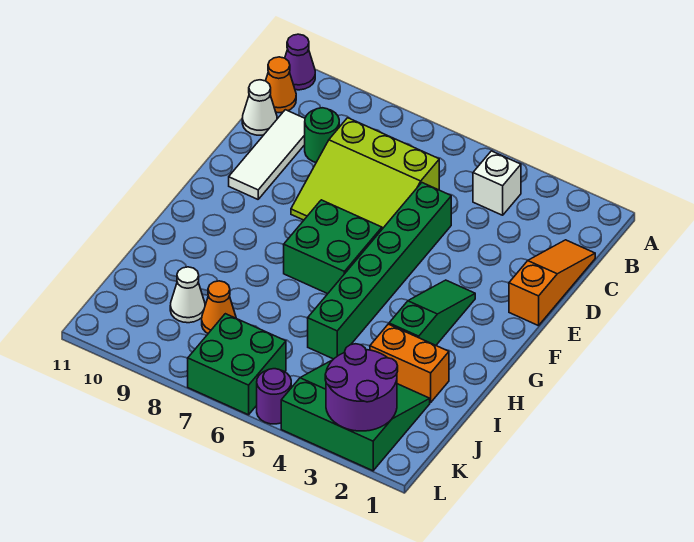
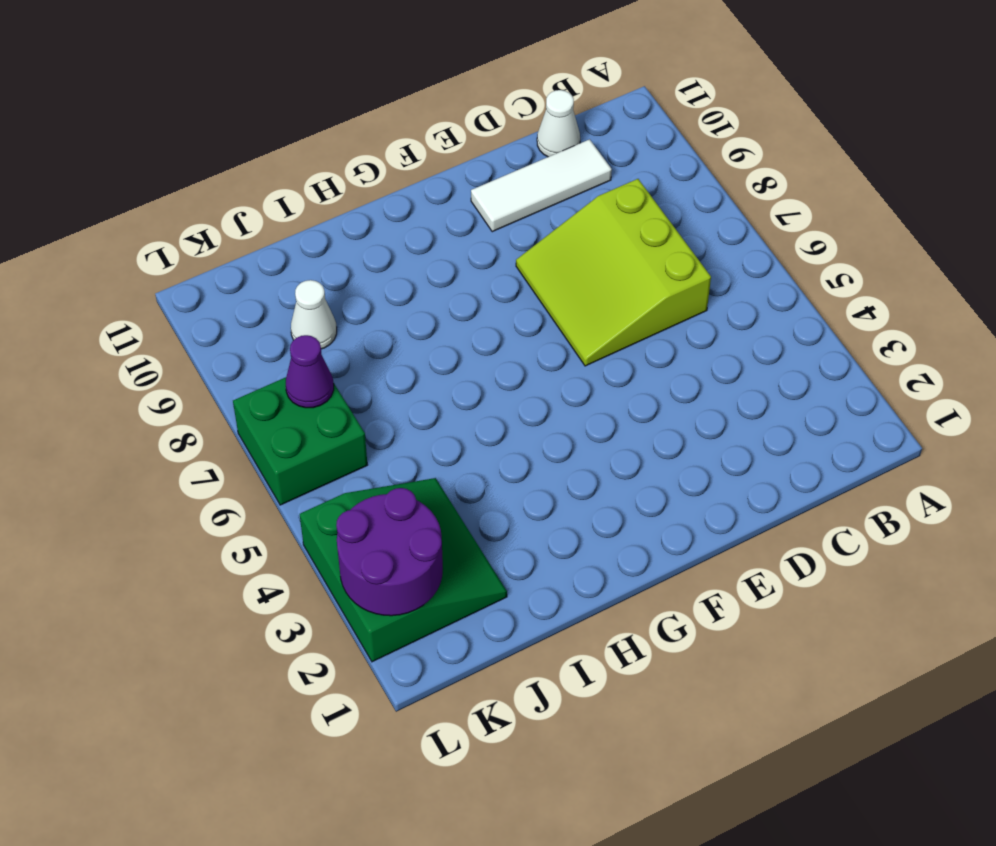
purple cone K7 level 2 -> purple cone A11 level 1
none -> white brick B4 level 1
none -> orange cone B11 level 1
none -> orange slope C1:E1 level 1 top E

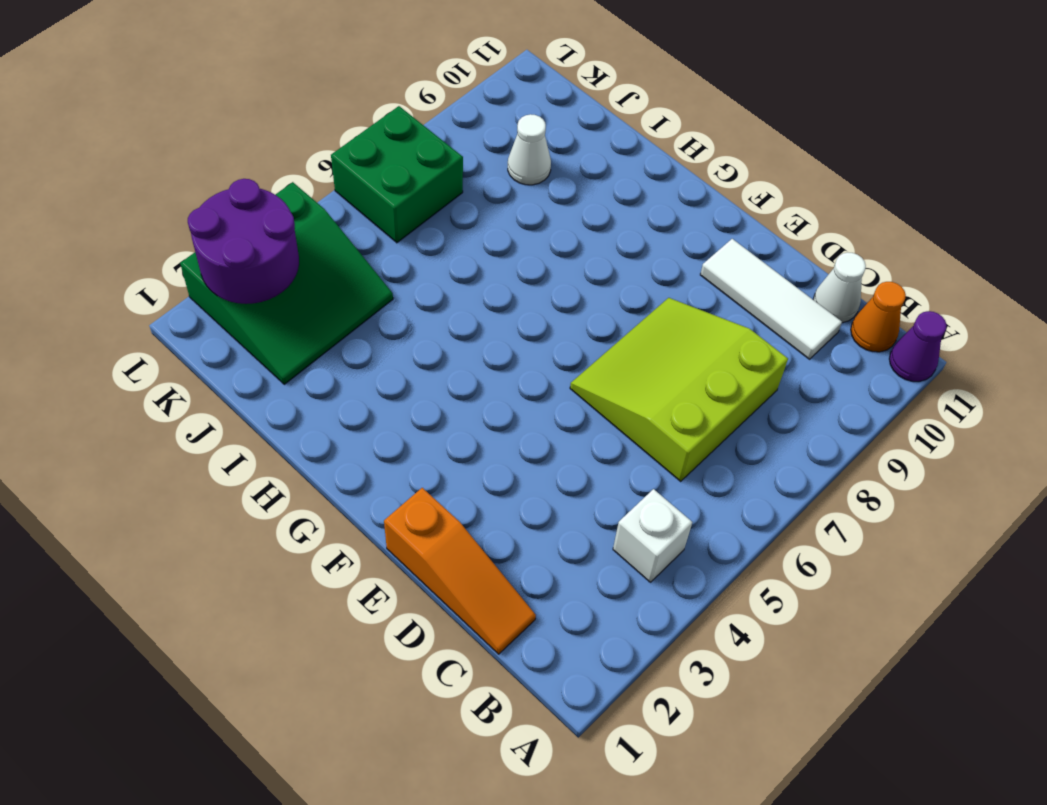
none -> green round brick C9 level 1
none -> green brick D5:I5 level 1
none -> green slope F3:H3 level 1 top H

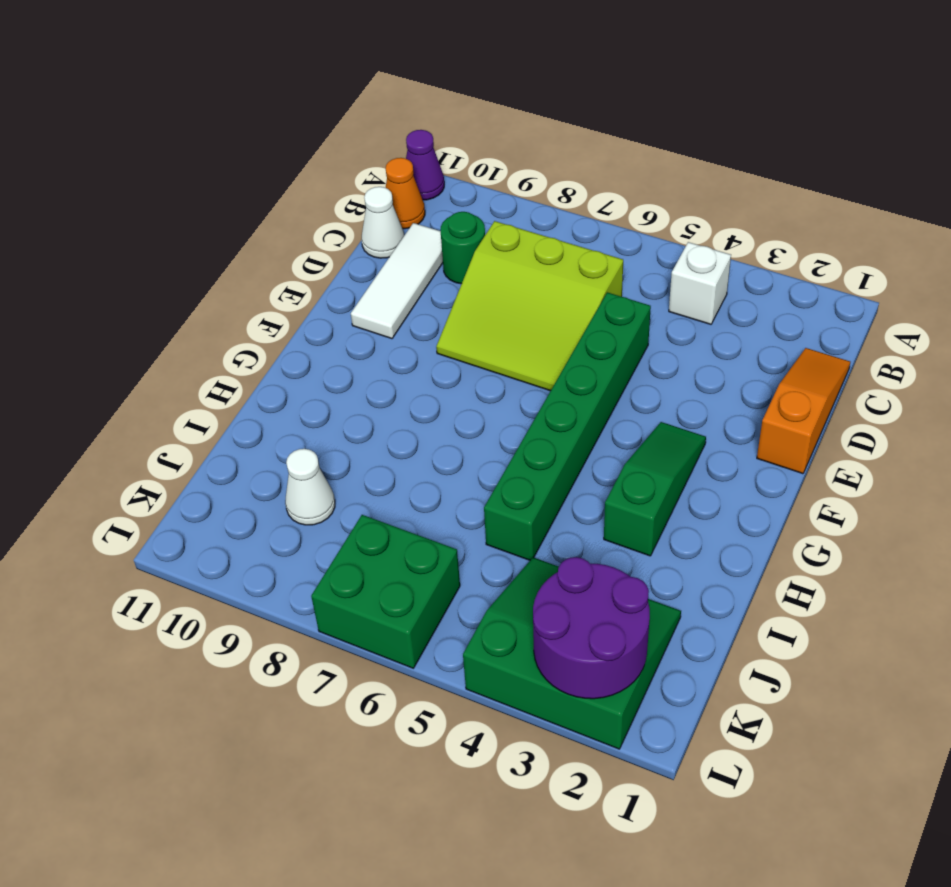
none -> green brick F6:G7 level 1
none -> orange brick I2:I3 level 1
none -> orange cone J8 level 1

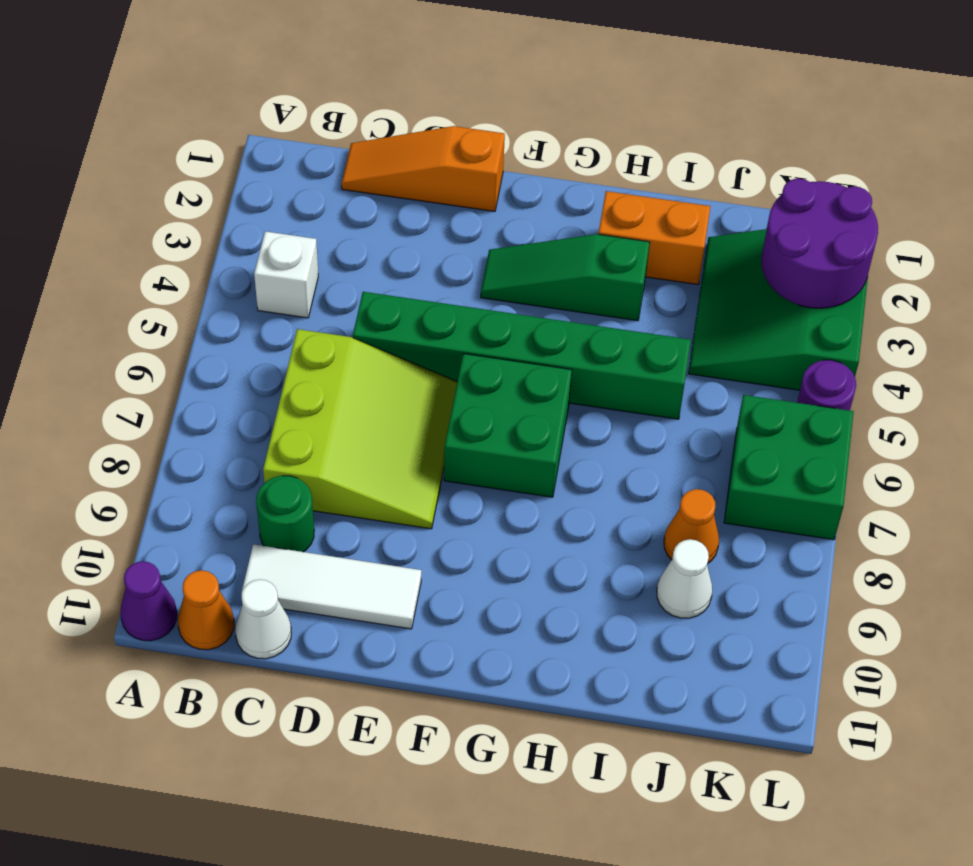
orange brick H2:I2 level 1 -> orange brick I2:I3 level 1

